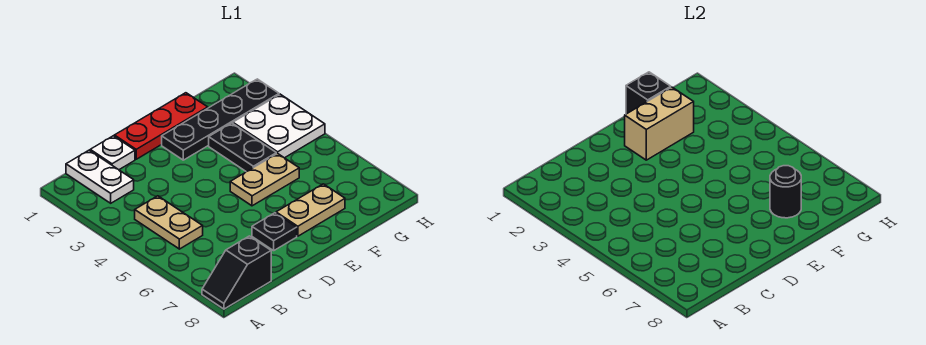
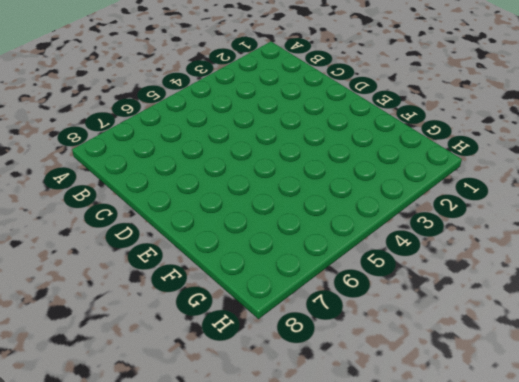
none -> black slope A8:B8 level 1 top B
none -> white plate B1:B2 level 1
none -> tan plate B4:B5 level 1

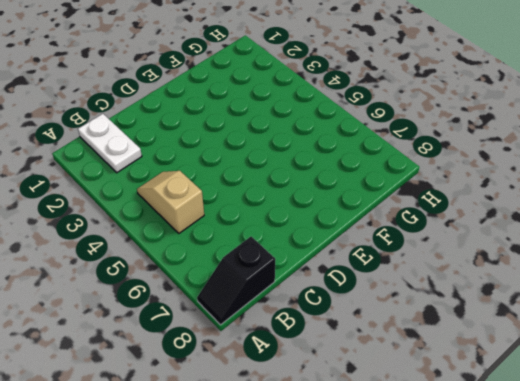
tan slope B4:B5 level 1 top 5 -> tan plate B4:B5 level 1
none -> white plate C1 level 1
none -> red plate D1:F1 level 1
none -> black plate D7 level 1

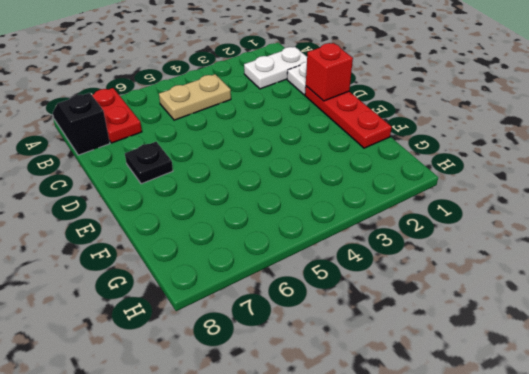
red plate A7:B7 level 1 -> none
red brick D1 level 2 -> none
none -> black plate E2:H2 level 1
none -> tan plate E5:F5 level 1
none -> tan plate E7:F7 level 1

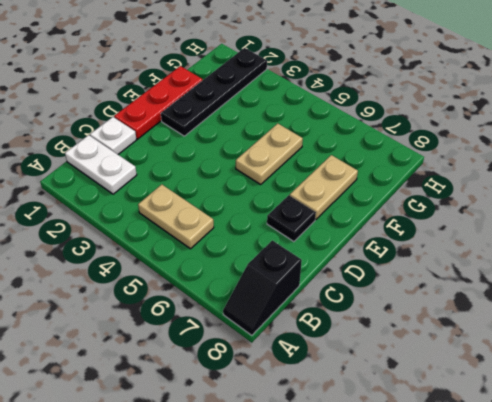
none -> black plate F3:F4 level 1
none -> white plate G3:H4 level 1
none -> tan brick E2:F2 level 2

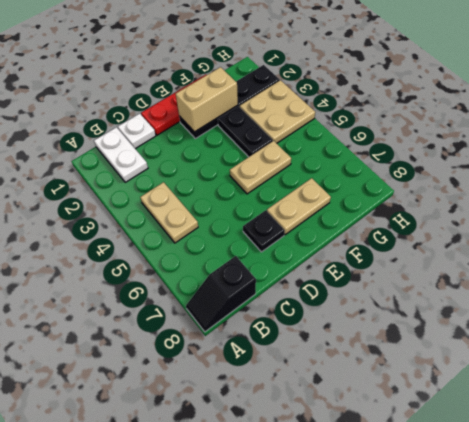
tan plate G3:H4 level 1 -> white plate G3:H4 level 1
none -> black brick F1 level 2
none -> black round brick F7 level 2

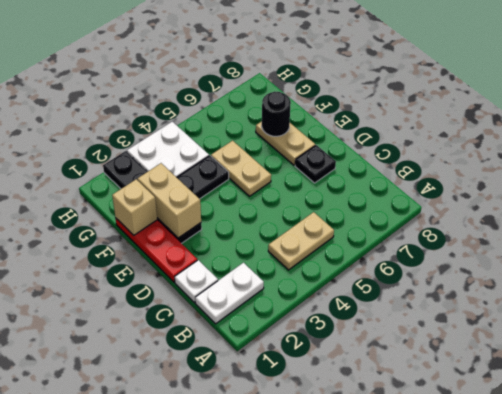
tan brick F1 level 2 -> black brick F1 level 2
none -> black slope A8:B8 level 1 top B

